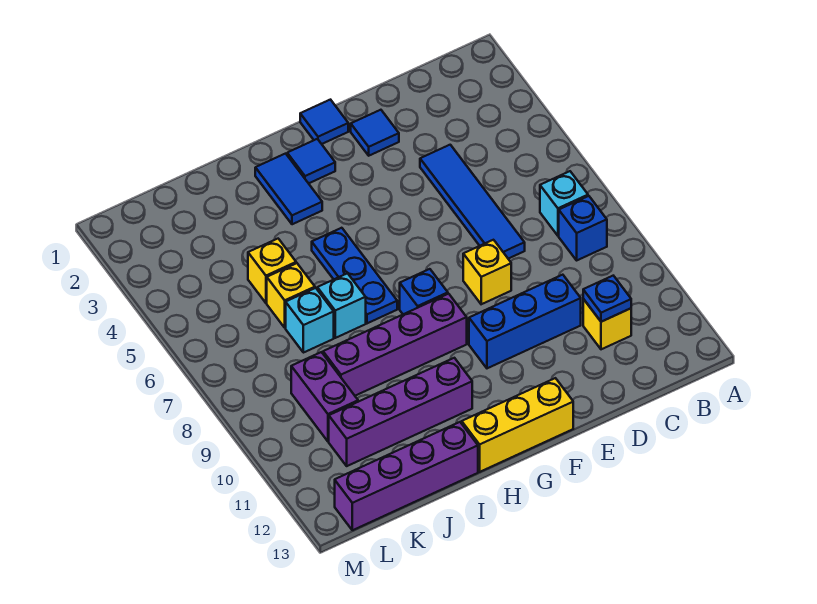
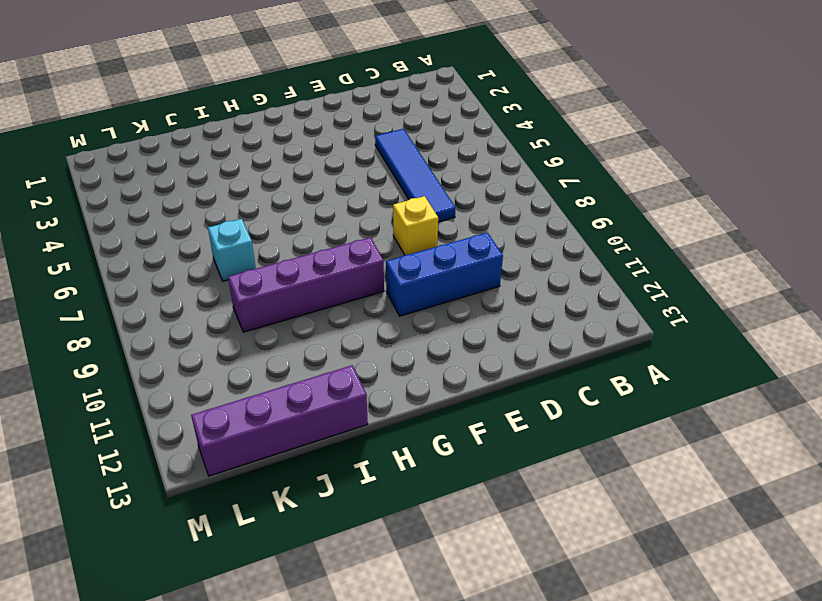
none -> cyan brick B7 level 1
none -> blue brick B8 level 1
none -> yellow brick C11 level 1

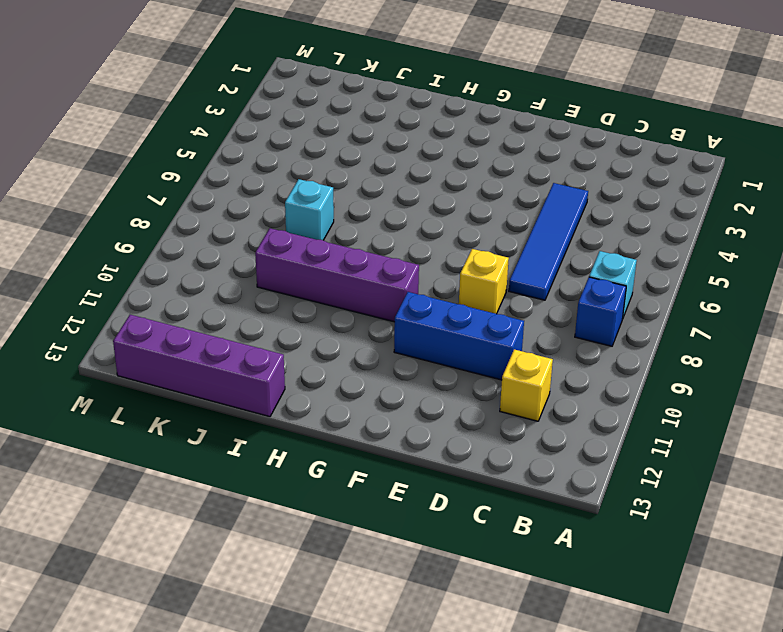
none -> blue tile E2 level 1
none -> blue tile F1 level 1
none -> yellow brick F13:H13 level 1

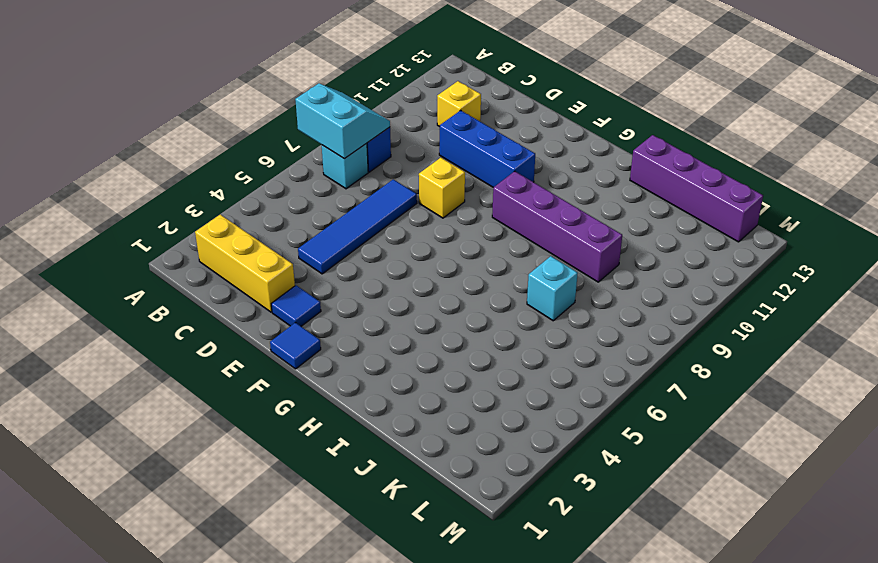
cyan slope A7:B8 level 2 top 7 -> none
yellow brick B2:D2 level 1 -> yellow brick F13:H13 level 1
none -> blue tile G2 level 1
none -> blue brick G8 level 1
none -> blue tile H2:H3 level 1

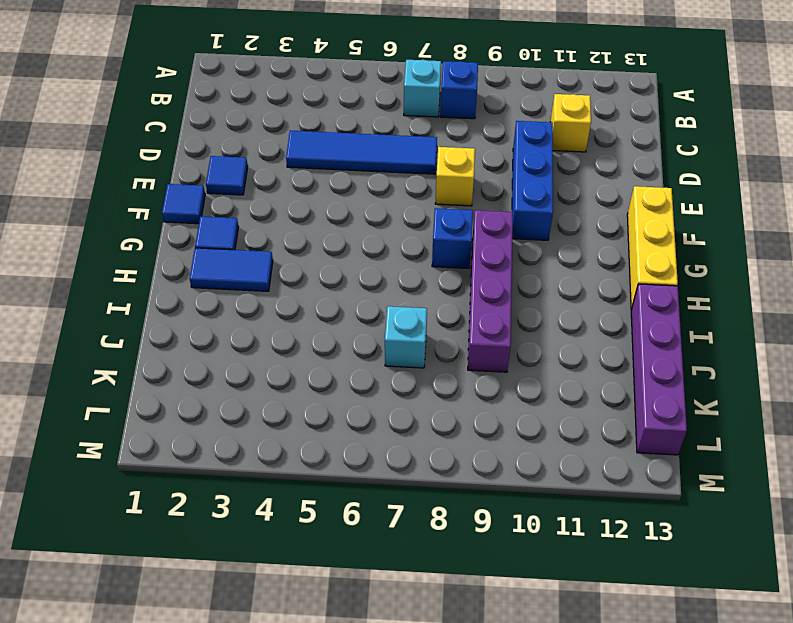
none -> blue plate H5:H7 level 1
none -> purple brick H11:K11 level 1
none -> cyan brick I7 level 1

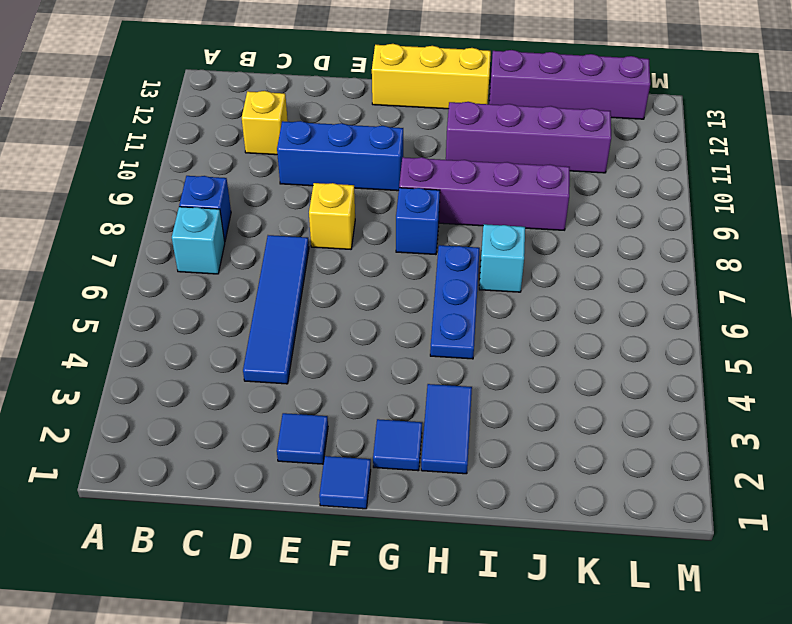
none -> yellow brick J5 level 1
none -> yellow brick J6 level 1
none -> cyan brick J7 level 1

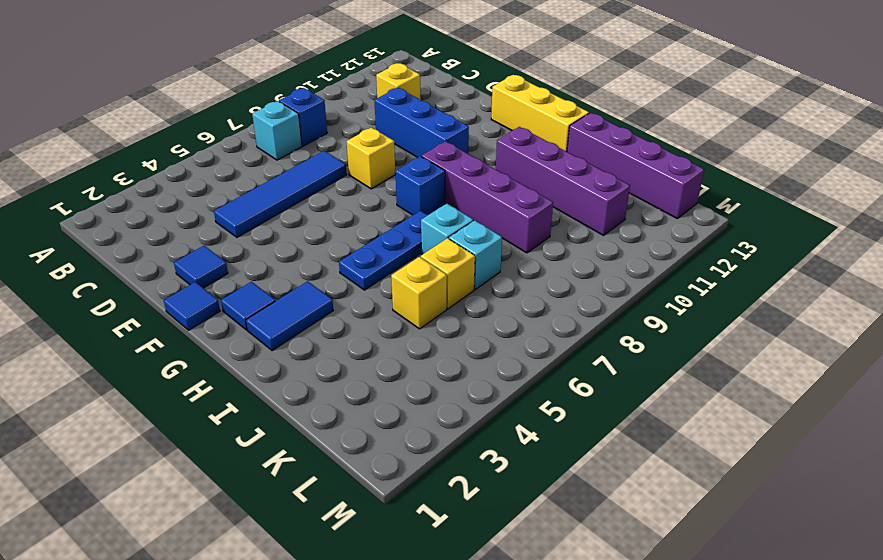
none -> purple brick K9:K10 level 1
none -> blue plate C11 level 2

